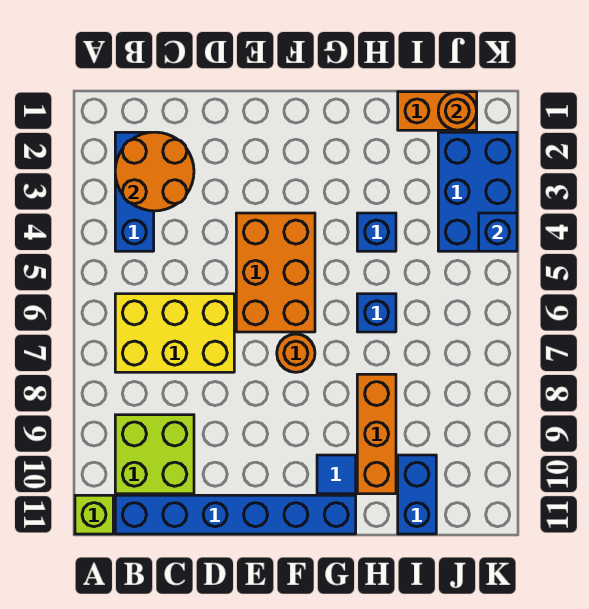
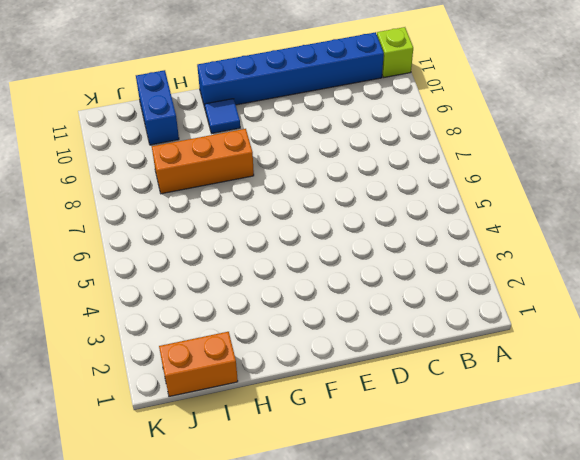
orange brick G8:I8 level 1 -> orange brick H8:H10 level 1
none -> blue brick B2:B4 level 1
none -> yellow brick B6:D7 level 1
none -> lime brick B9:C10 level 1

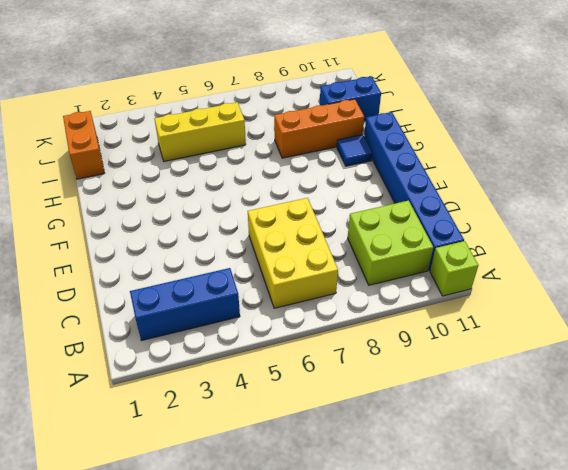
yellow brick I4:I6 level 1 -> none
none -> orange brick E4:F6 level 1
none -> orange round brick F7 level 1
none -> blue brick H4 level 1

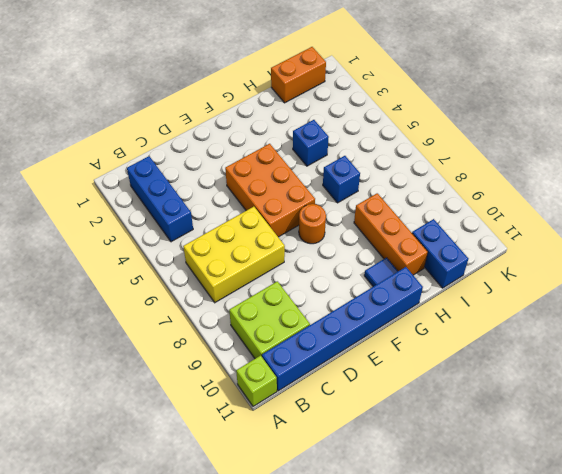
none -> blue brick J2:K4 level 1
none -> orange round brick B2:C3 level 2
none -> orange round brick J1 level 2

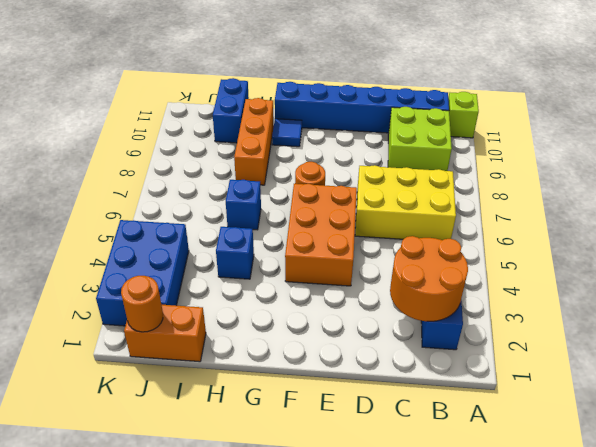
none -> blue brick K4 level 2

